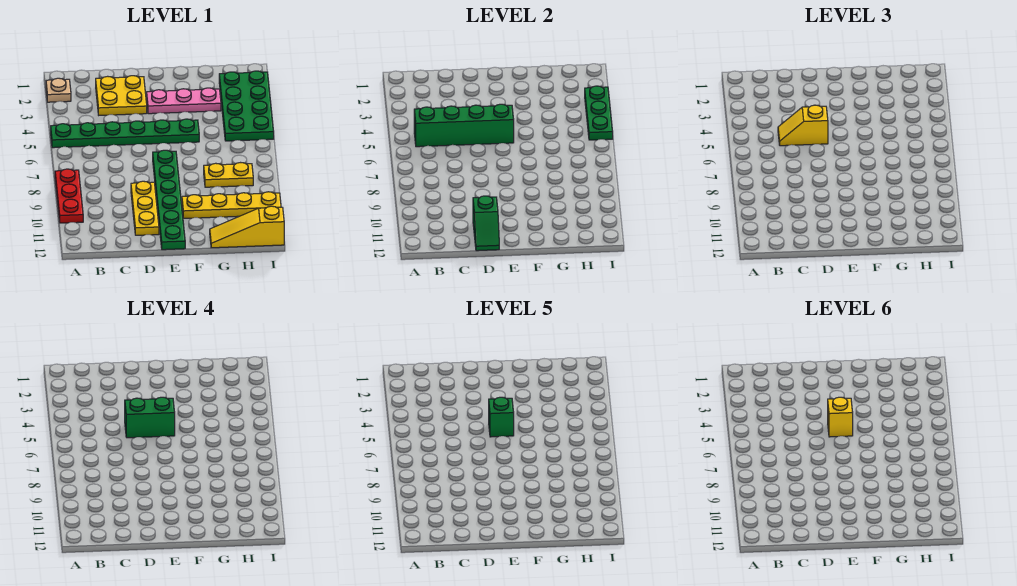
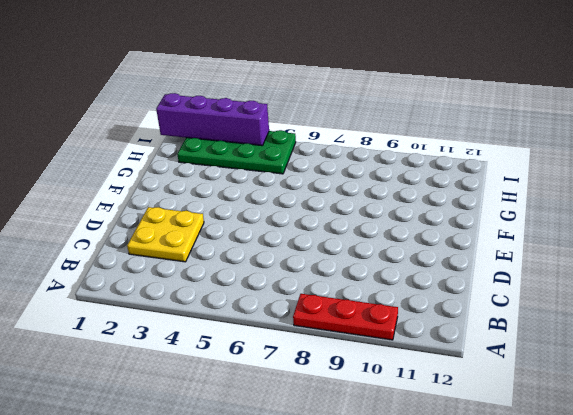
purple brick I1:I4 level 2 -> green plate I3:I5 level 2
none -> tan plate A2 level 1
none -> green plate A5:F5 level 1
none -> yellow plate D9:D11 level 1

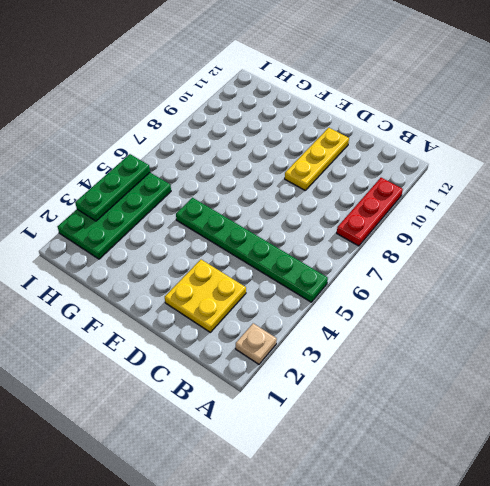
none -> pink plate E3:G3 level 1
none -> green plate E7:E12 level 1
none -> yellow plate F10:I10 level 1

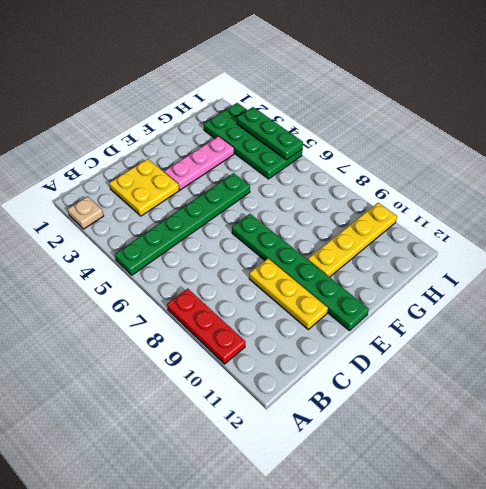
none -> yellow plate G8:H8 level 1
none -> yellow slope G12:I12 level 1 top I
none -> green brick B5:E5 level 2

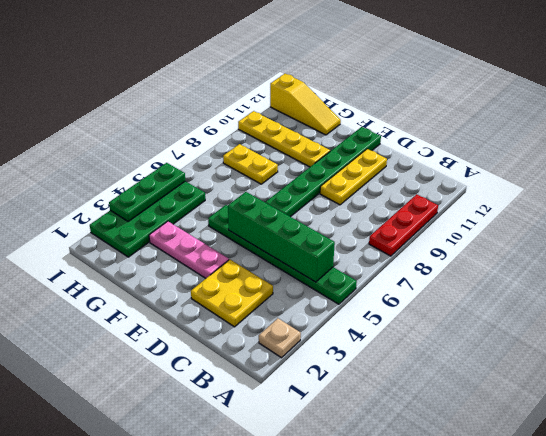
none -> green slope D11:D12 level 2 top 11
none -> yellow slope C5:D5 level 3 top D
none -> green brick D5:E5 level 4

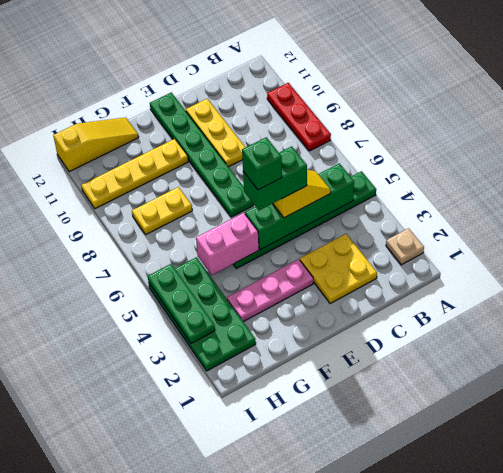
pink brick F5:G5 level 2 -> none
none -> green slope D11:D12 level 2 top 11
none -> yellow brick E5 level 6

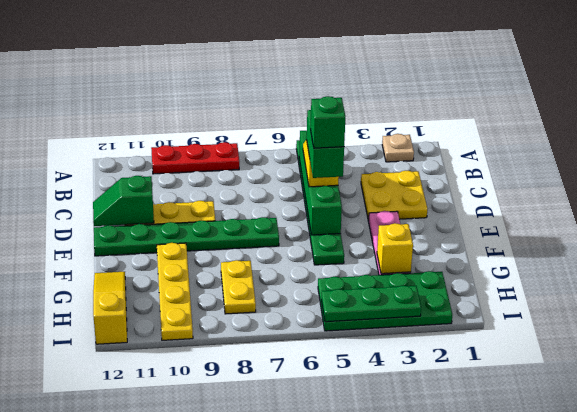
yellow brick G3 level 2 -> yellow brick E5 level 6

